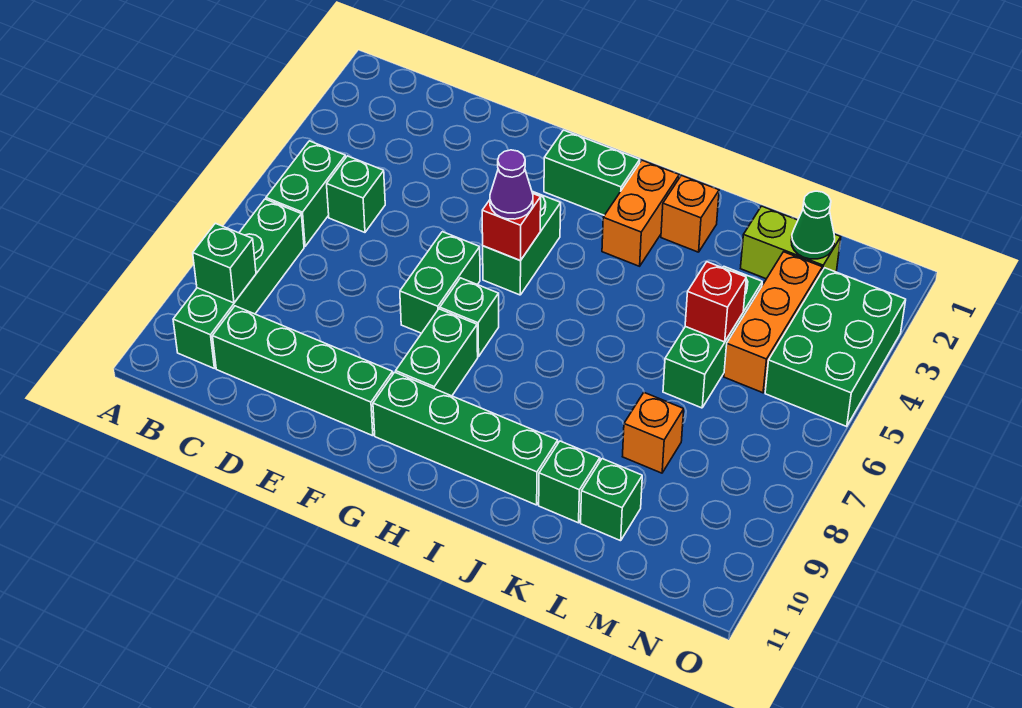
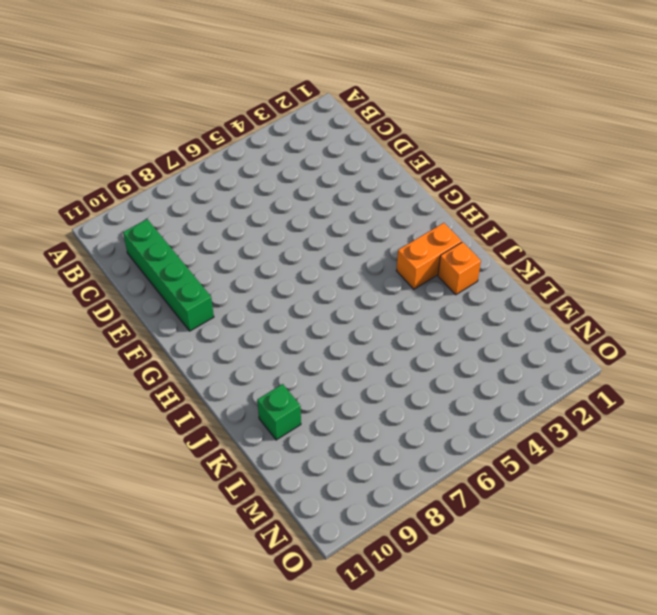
none -> green brick B5:B6 level 1
none -> green brick B7:B10 level 1
none -> green brick C5 level 1

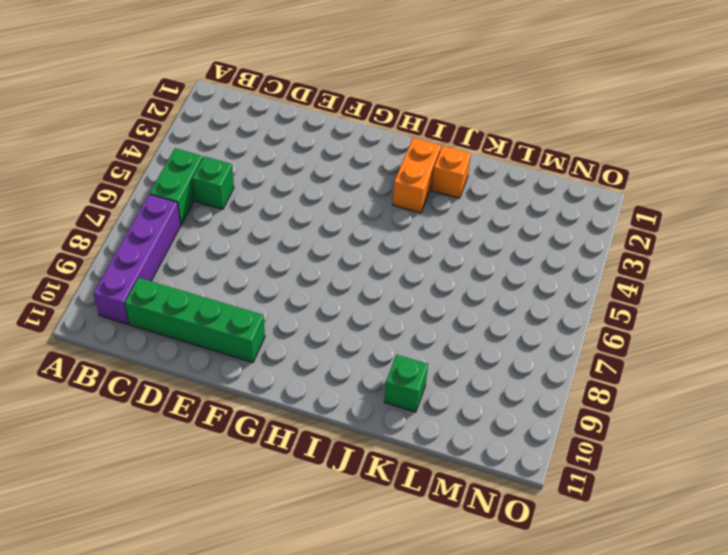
purple brick B7:B10 level 1 -> green brick B7:B10 level 1
none -> green brick F6:F7 level 1
none -> green brick G2:H2 level 1
none -> green brick G4:G5 level 1

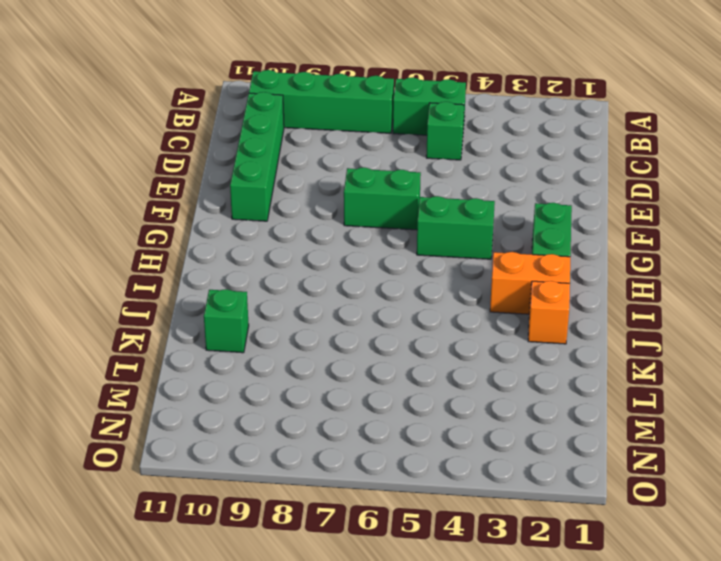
none -> green brick G7 level 1
none -> green brick G8:G9 level 1
none -> green brick G10:J10 level 1

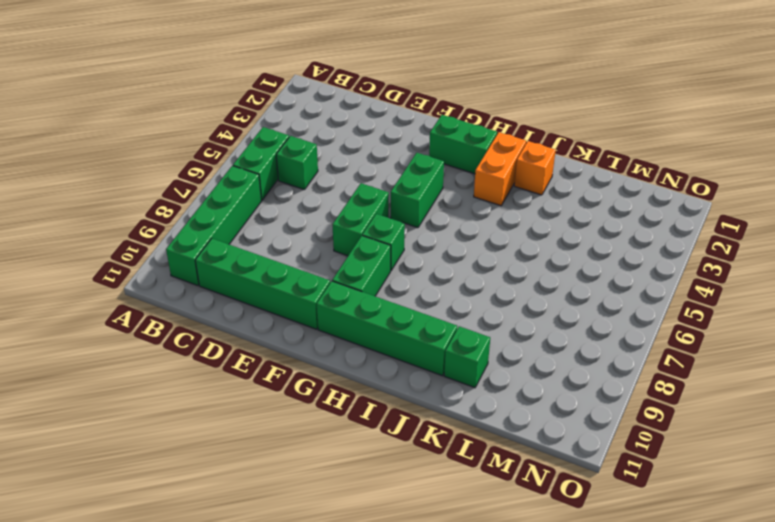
none -> lime brick L2:M2 level 1
none -> green brick L4:L6 level 1
none -> orange brick L8 level 1

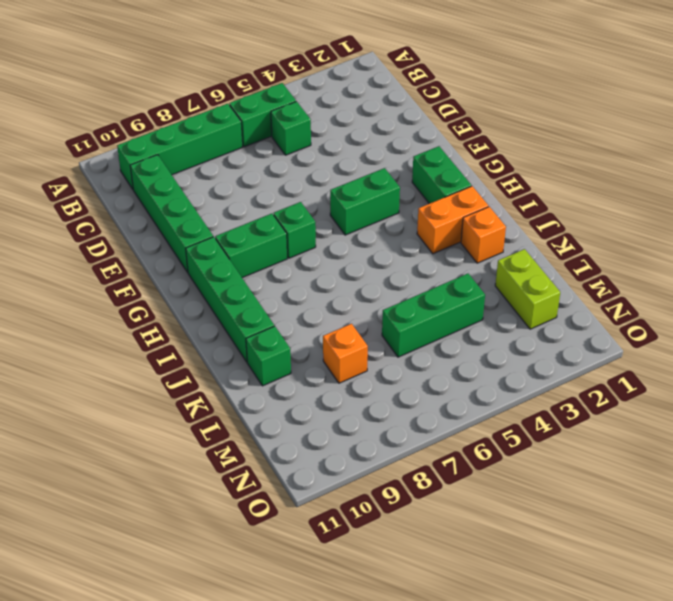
none -> green brick F6:F7 level 1
none -> green brick L10 level 1
none -> orange brick M3:M5 level 1

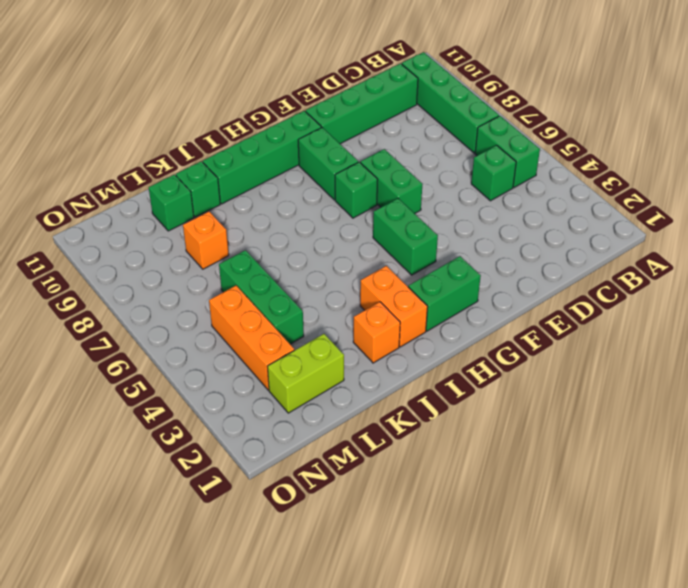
none -> green brick N3:O5 level 1
none -> green brick B9 level 2
none -> red brick G5 level 2

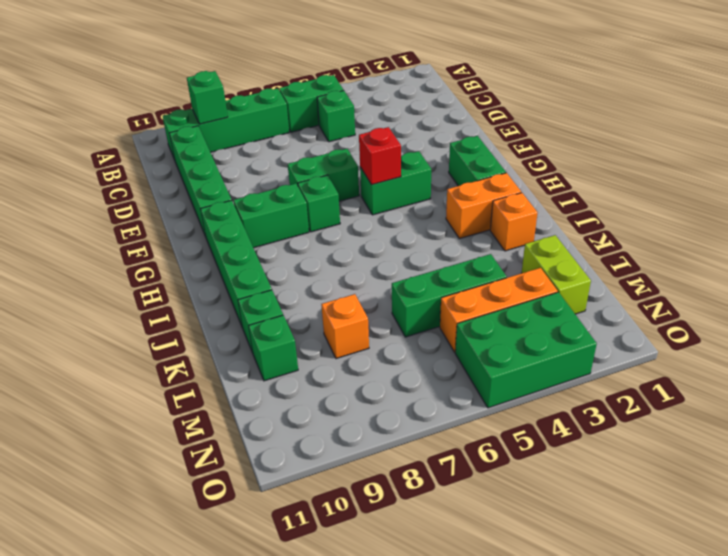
none -> red brick L5 level 2
none -> green cone M2 level 2
none -> purple cone G5 level 3

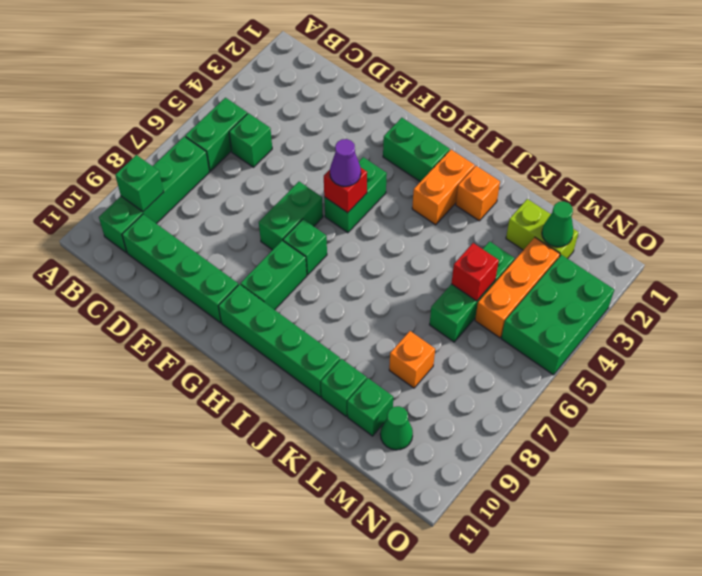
green cone M10 level 1 -> none

